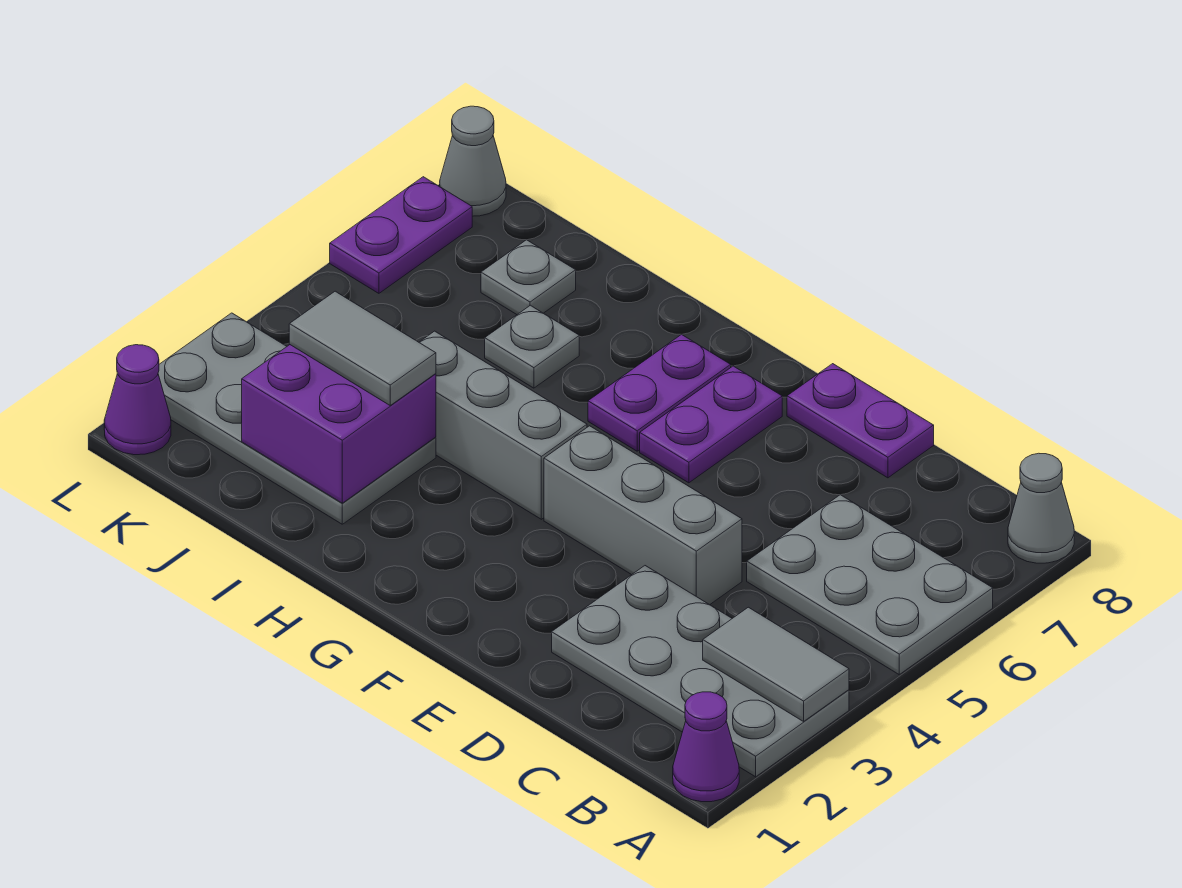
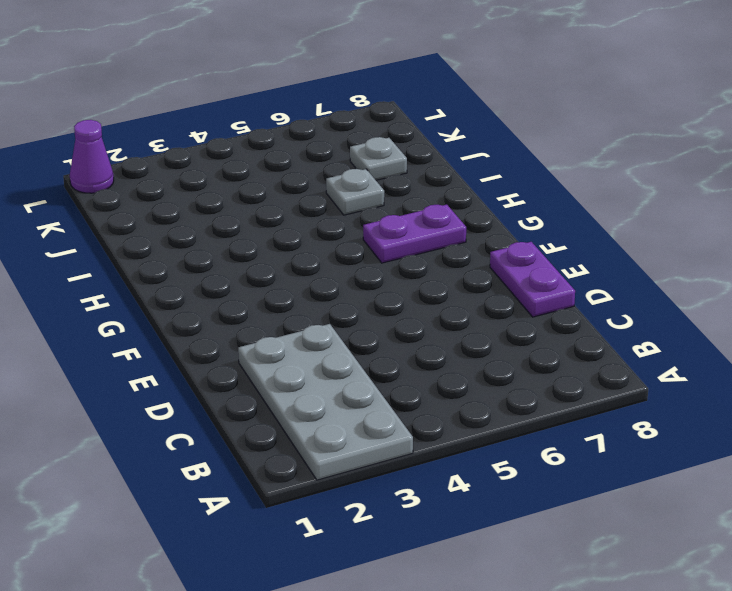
none -> purple cone A1 level 1
none -> grey plate A5:C6 level 1
none -> grey cone A8 level 1

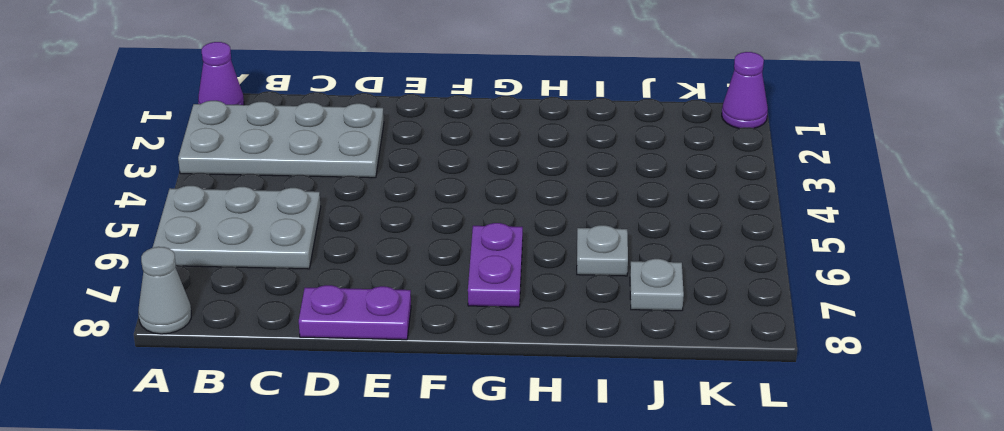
none -> grey brick D4:F4 level 1
none -> purple plate F6:F7 level 1
none -> grey brick G4:I4 level 1

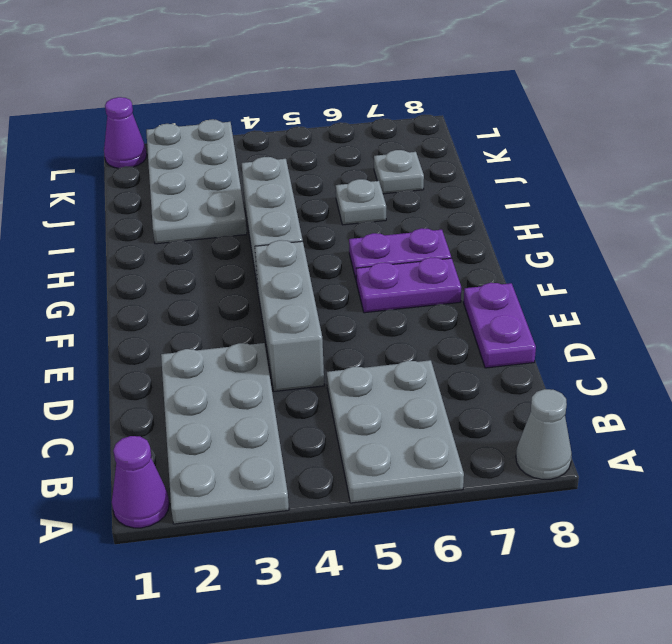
none -> purple plate L6:L7 level 1
none -> grey cone L8 level 1
none -> grey tile A3:B3 level 2

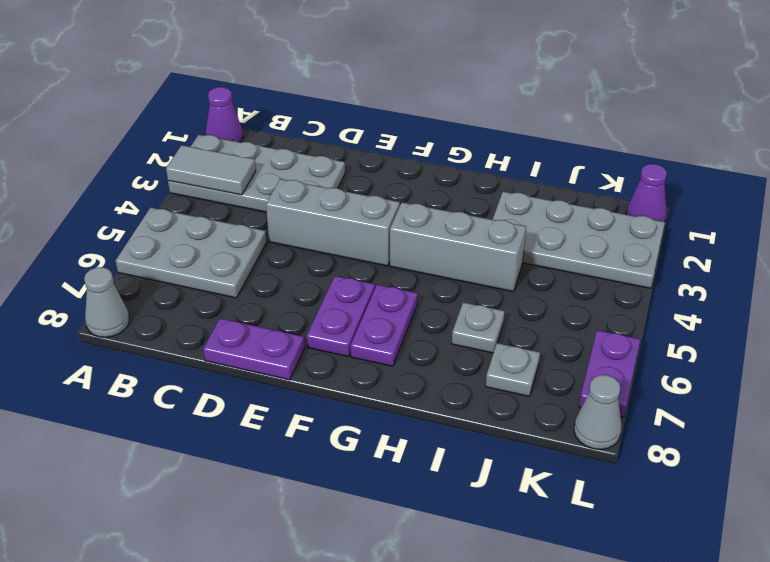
none -> purple brick I2:J3 level 2
none -> grey tile I3:J3 level 3

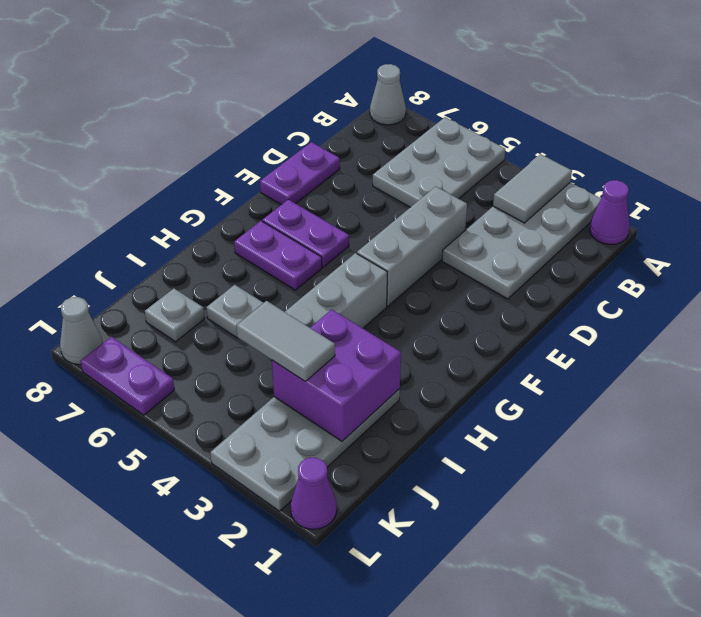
grey tile J3:J4 level 3 -> grey tile I3:J3 level 3

